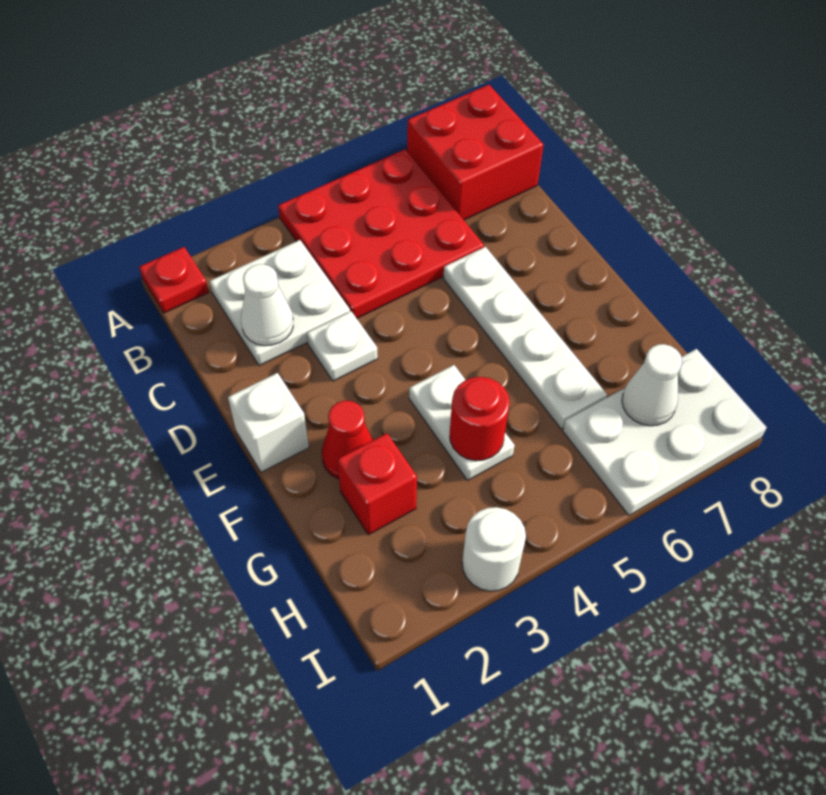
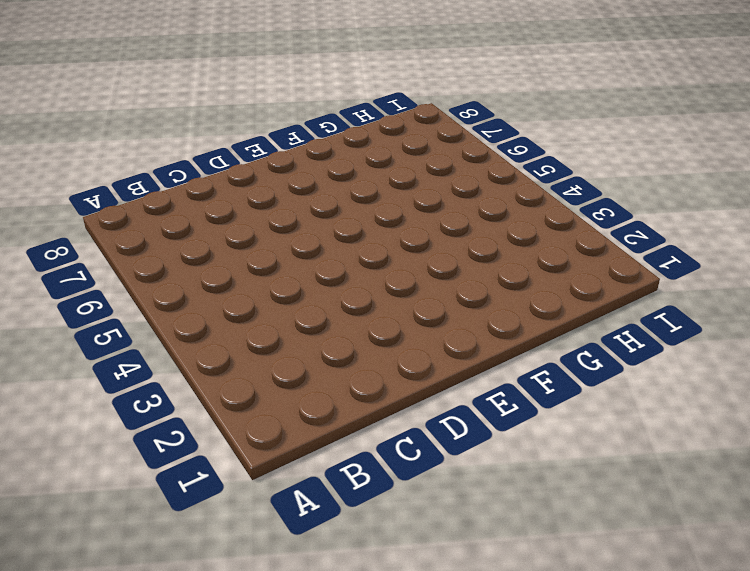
none -> red plate A1 level 1
none -> red plate A4:C6 level 1
none -> red brick A7:B8 level 1

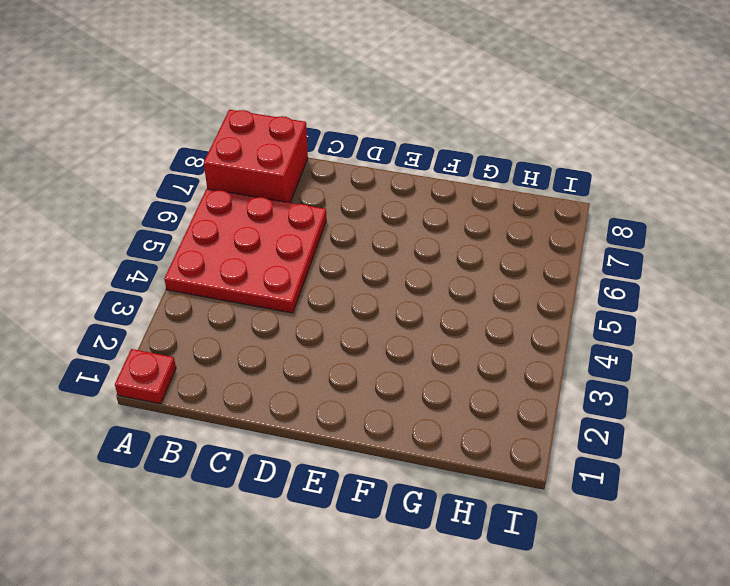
none -> white plate B2:C3 level 1
none -> white plate D3 level 1
none -> white plate D6:G6 level 1

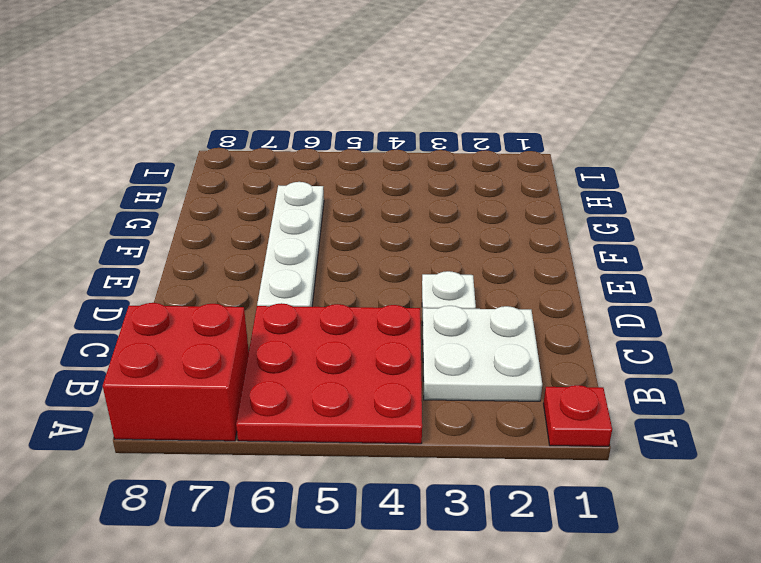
none -> white brick E1 level 1
none -> red cone F2 level 1
none -> white plate F4:G4 level 1

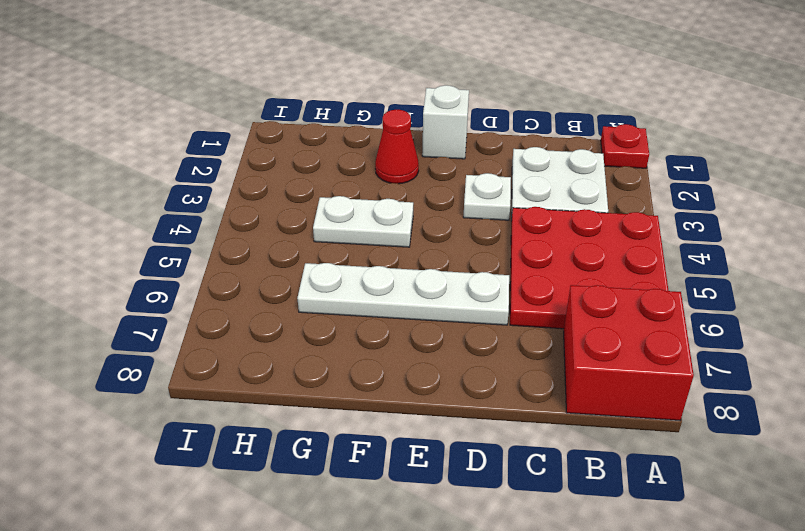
none -> red brick G2 level 1
none -> white plate H6:I8 level 1
none -> white round brick I3 level 1

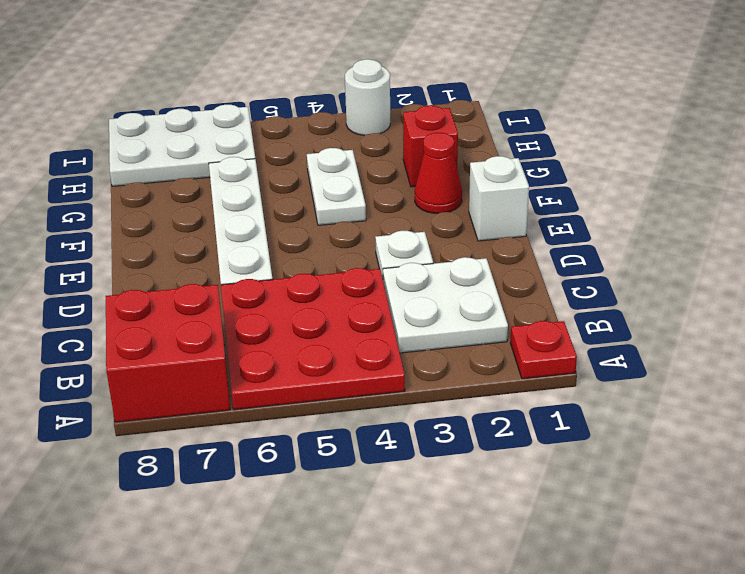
none -> white cone C2 level 2
none -> red round brick G4 level 2
none -> white cone H7 level 2

